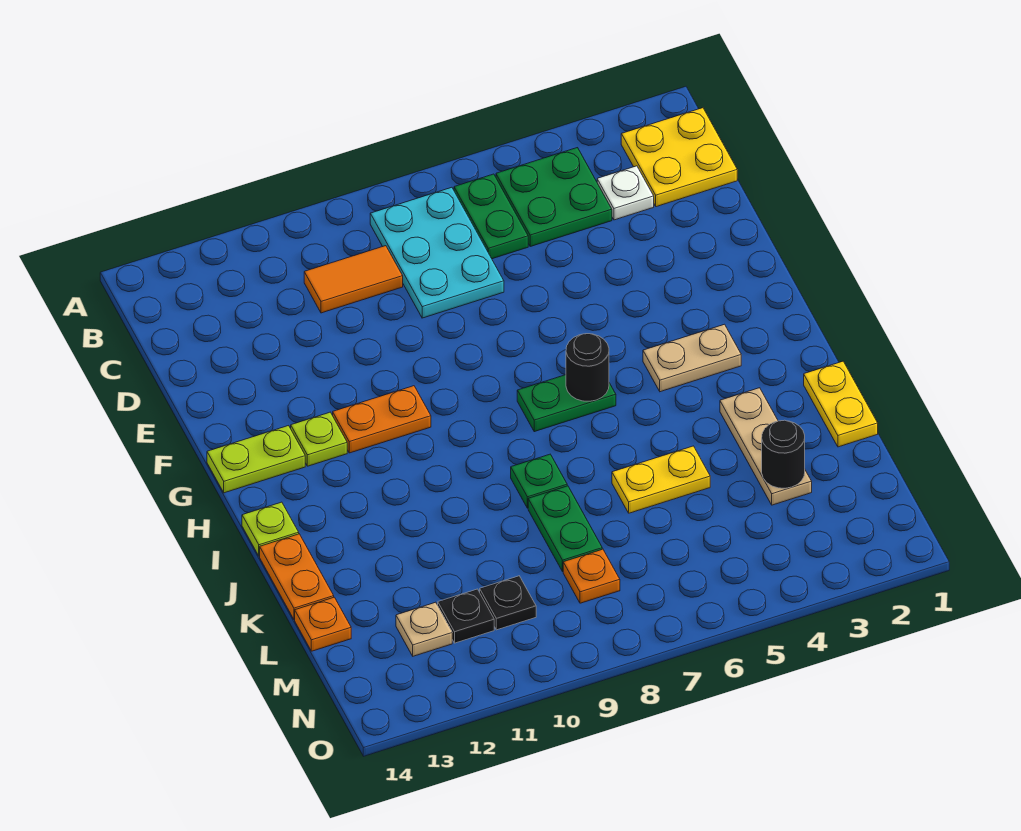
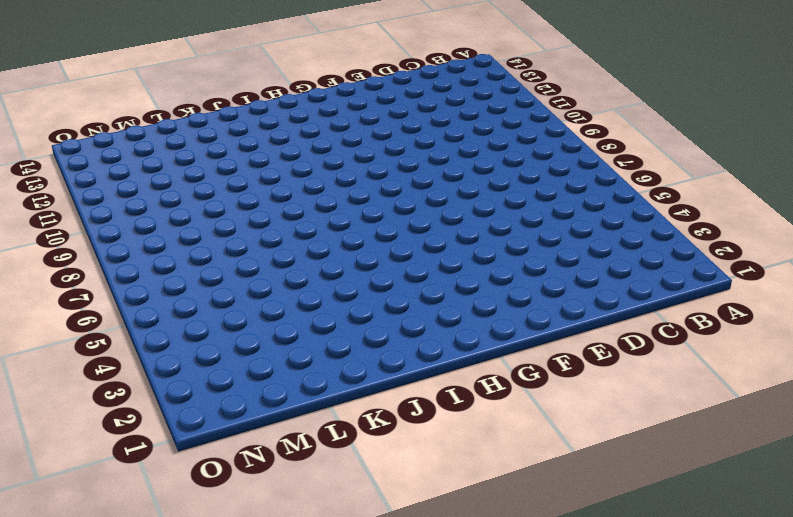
none -> yellow plate B1:C2 level 1
none -> green plate B4:C5 level 1
none -> green plate B6:C6 level 1

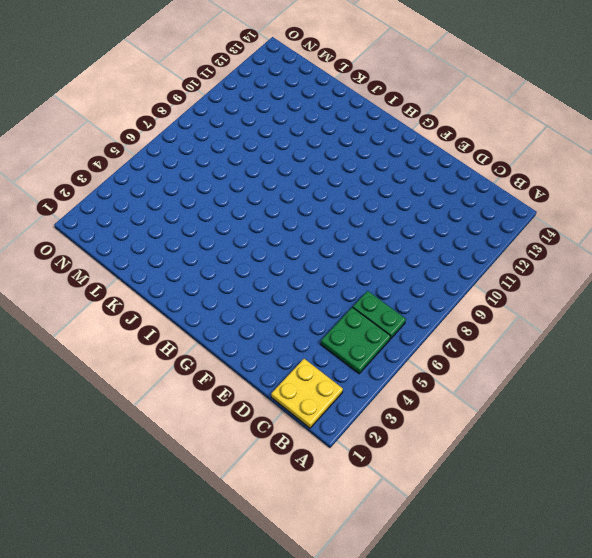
none -> cyan plate B7:D8 level 1
none -> white plate C3 level 1
none -> orange tile C9:C10 level 1

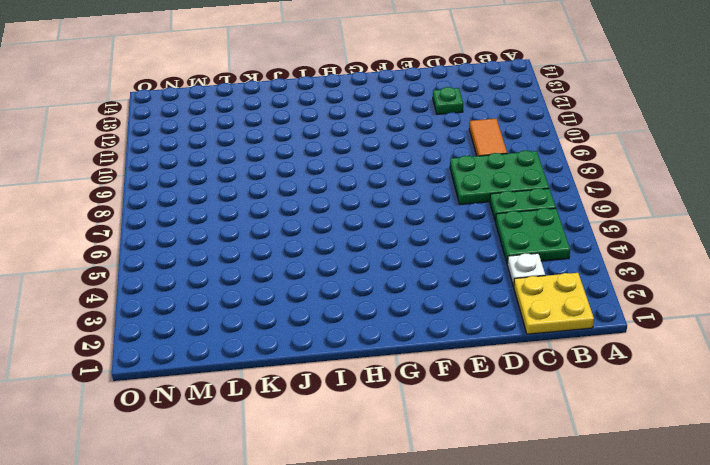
green plate B7:D8 level 1 -> cyan plate B7:D8 level 1
green plate D12 level 1 -> green plate J8 level 1
none -> orange plate G10:G11 level 1
none -> lime plate G12 level 1
none -> lime plate G13:G14 level 1

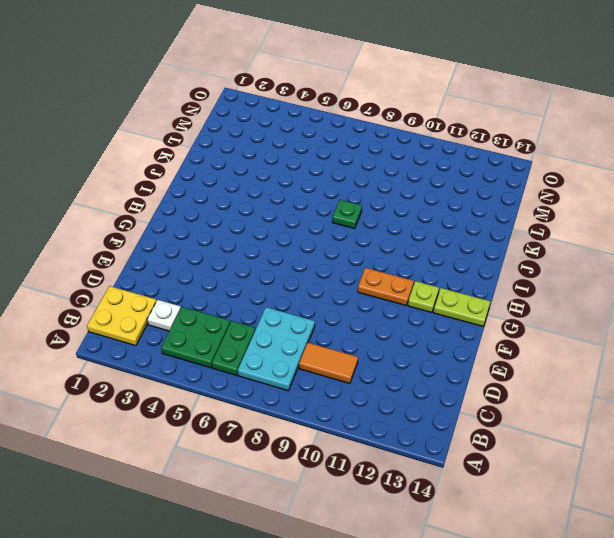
none -> tan plate H3:H4 level 1
none -> green plate H6:H7 level 1
none -> lime plate I14 level 1

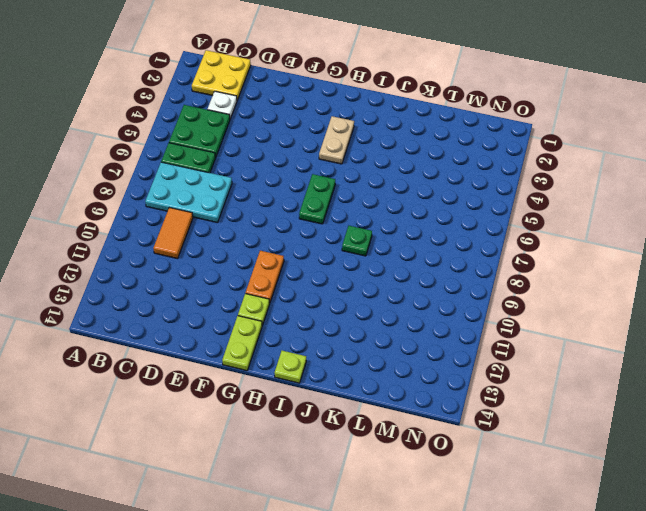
none -> yellow plate J1:K1 level 1
none -> tan plate J3:L3 level 1
none -> orange plate J14:K14 level 1

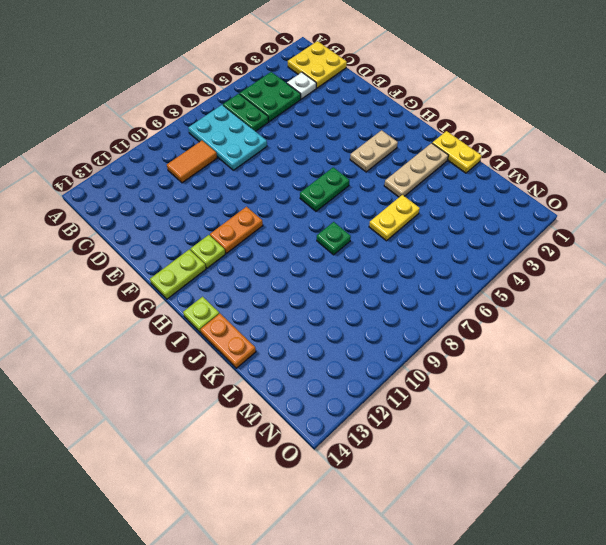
tan plate J2:J4 level 1 -> tan plate J3:L3 level 1
none -> green plate K8:L8 level 1
none -> orange plate L14 level 1
none -> orange plate M8 level 1

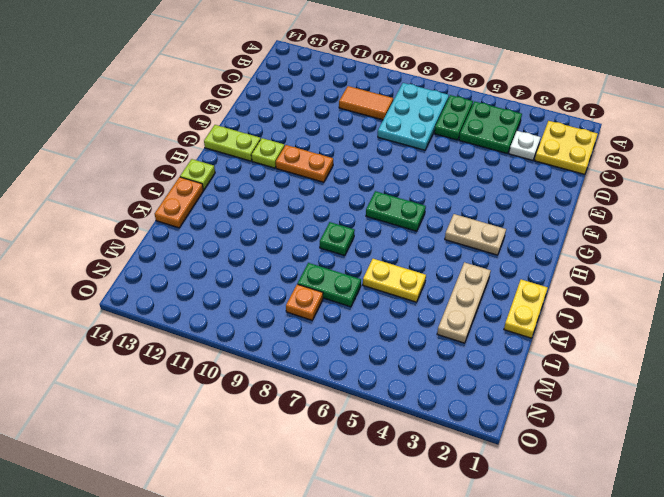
green plate L7:L8 level 1 -> green plate K8:L8 level 1
none -> orange plate L14 level 1
none -> black plate M10 level 1
none -> black plate M11 level 1

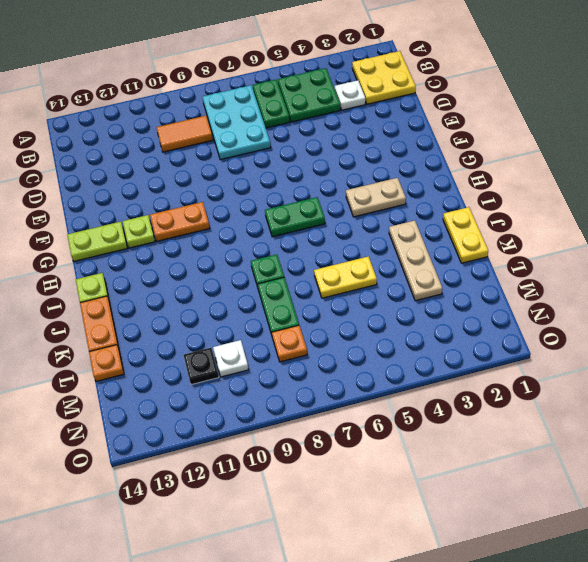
white plate M10 level 1 -> black plate M10 level 1
none -> tan plate M12 level 1
none -> black round brick H6 level 2
none -> black round brick L3 level 2

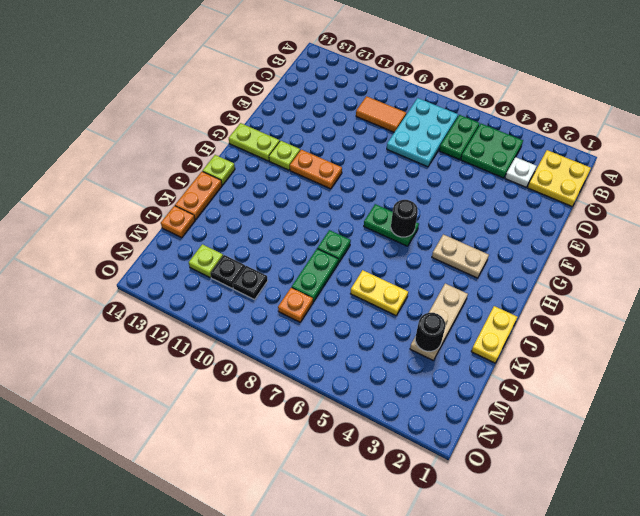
lime plate M12 level 1 -> tan plate M12 level 1

